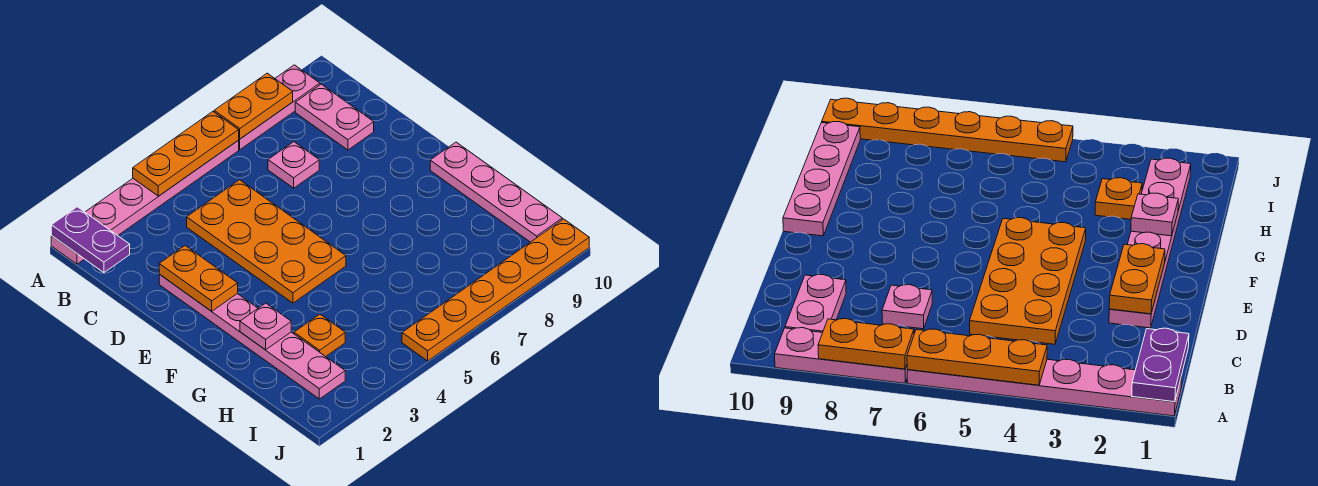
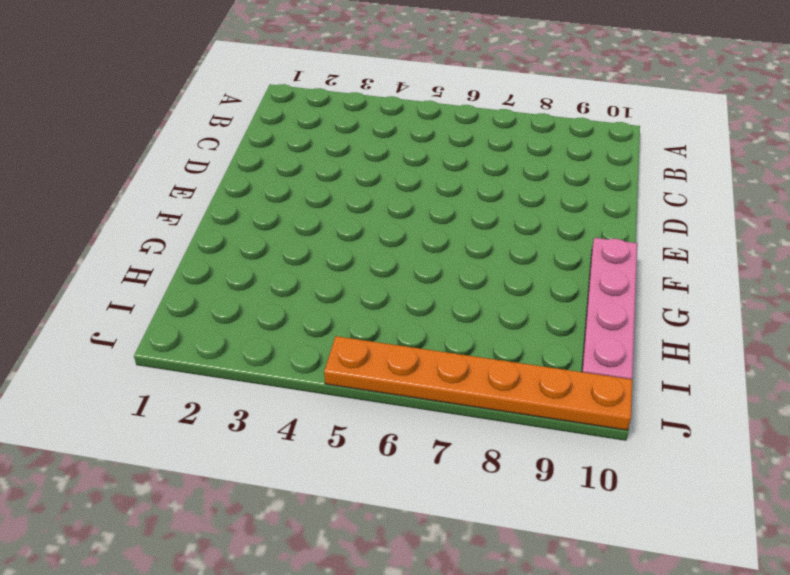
none -> pink plate A1:A6 level 1
none -> pink plate A7:A9 level 1
none -> pink plate B9:C9 level 1

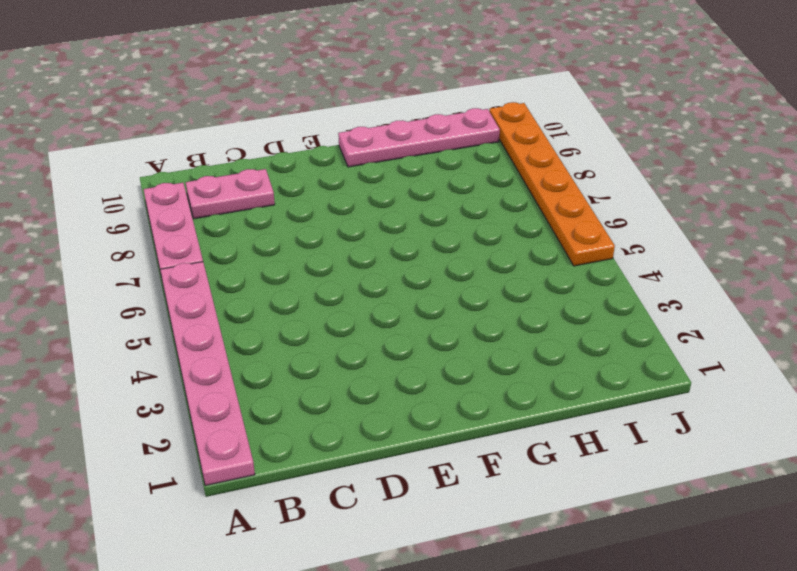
none -> orange plate C4:F5 level 1
none -> pink plate C7 level 1
none -> pink plate D2:I2 level 1

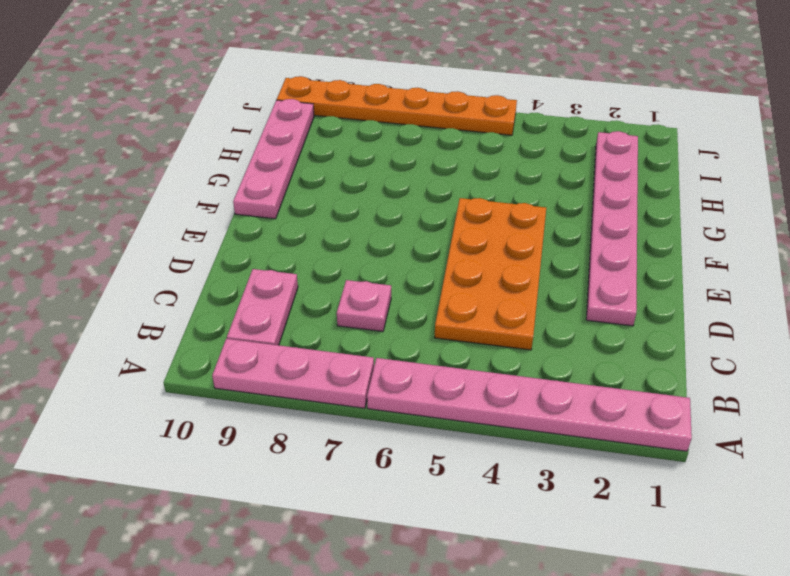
none -> orange plate H3 level 1
none -> purple plate A1:B1 level 2
none -> orange plate A4:A6 level 2

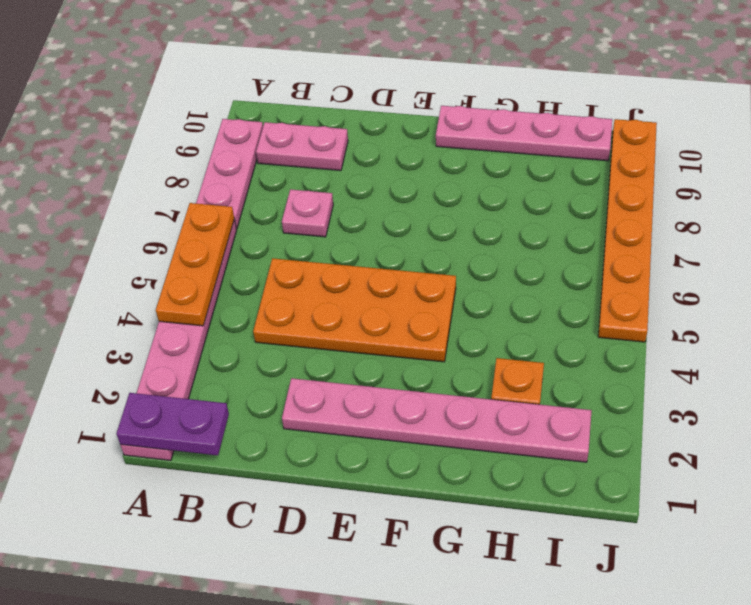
none -> orange plate A7:A8 level 2
none -> orange plate D2:E2 level 2
none -> pink plate G2 level 2

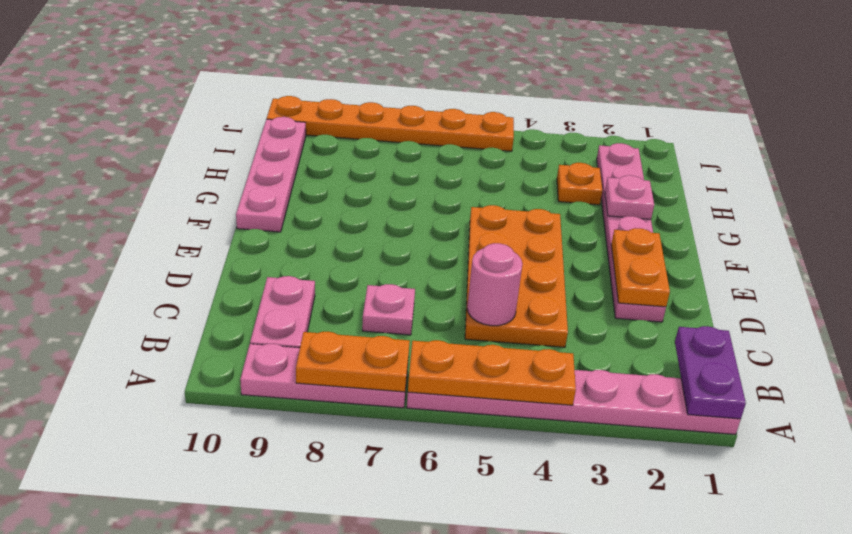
pink round brick C5 level 2 -> none

